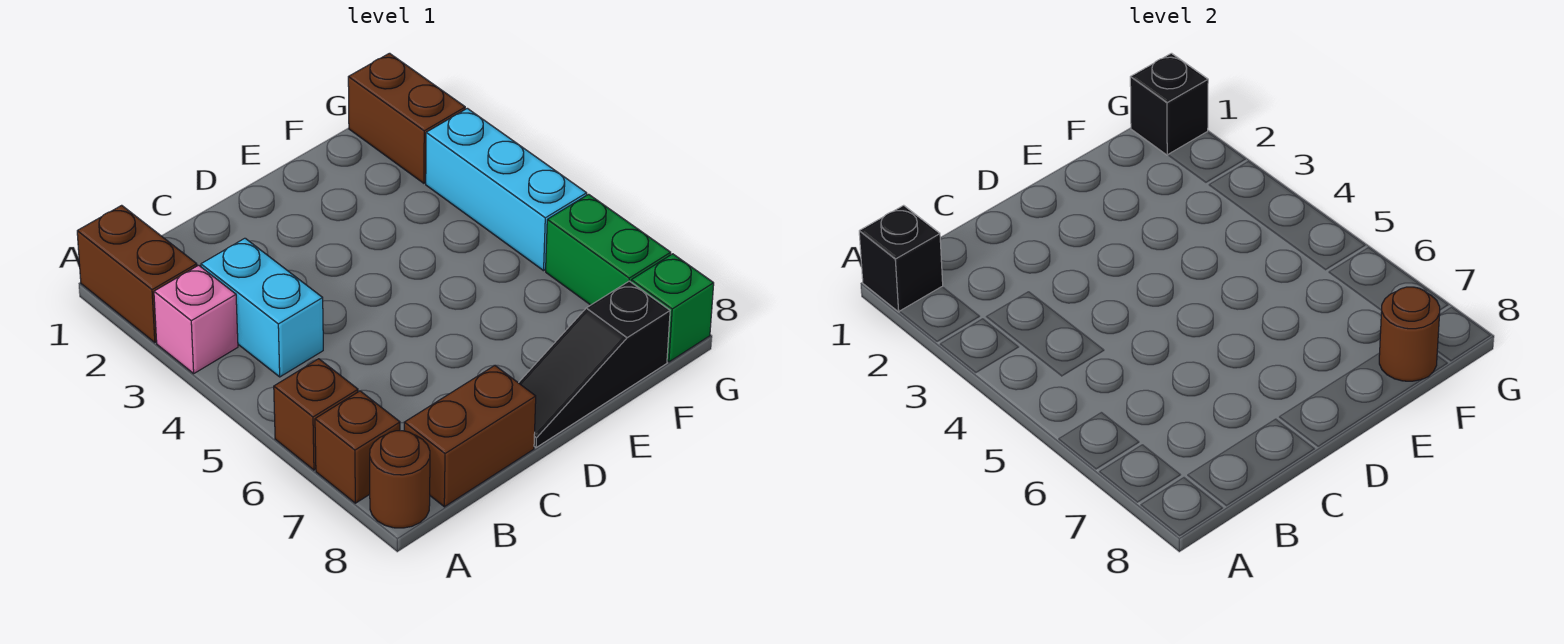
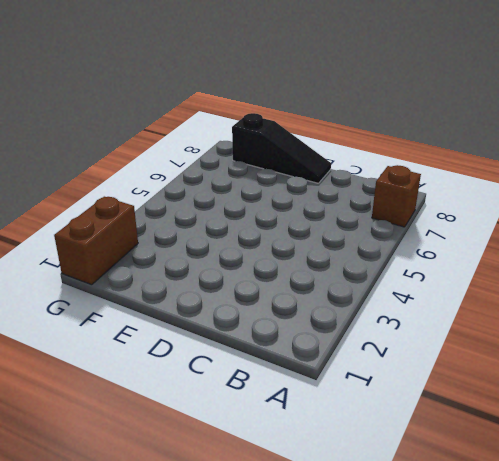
none -> brown brick A1:A2 level 1
none -> pink brick A3 level 1
none -> brown brick A6 level 1

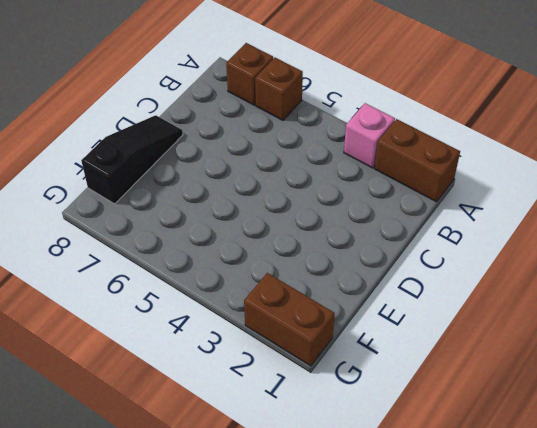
none -> brown round brick A8 level 1
none -> cyan brick B3:B4 level 1
none -> brown brick B8:C8 level 1

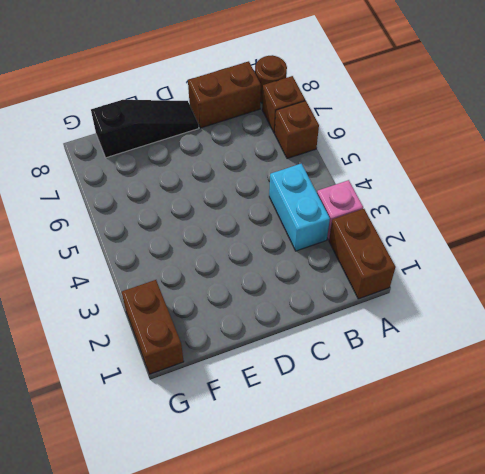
none -> cyan brick G3:G5 level 1
none -> green brick G6:G7 level 1
none -> green brick G8 level 1

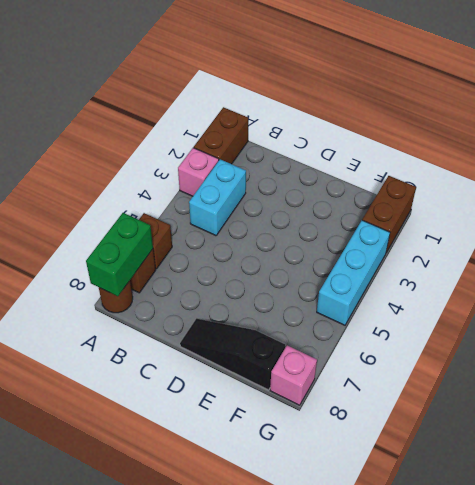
green brick A7:A8 level 2 -> green brick G6:G7 level 1
pink brick G8 level 1 -> green brick G8 level 1
none -> brown brick B8:C8 level 1
none -> black brick A1 level 2
none -> brown round brick F8 level 2

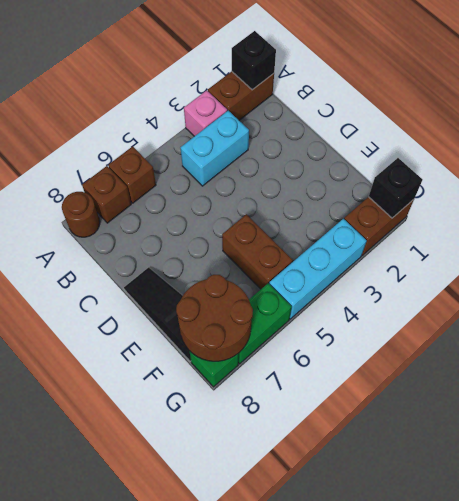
brown brick E5:F5 level 1 -> brown brick B8:C8 level 1
brown round brick F7:G8 level 2 -> brown round brick F8 level 2

